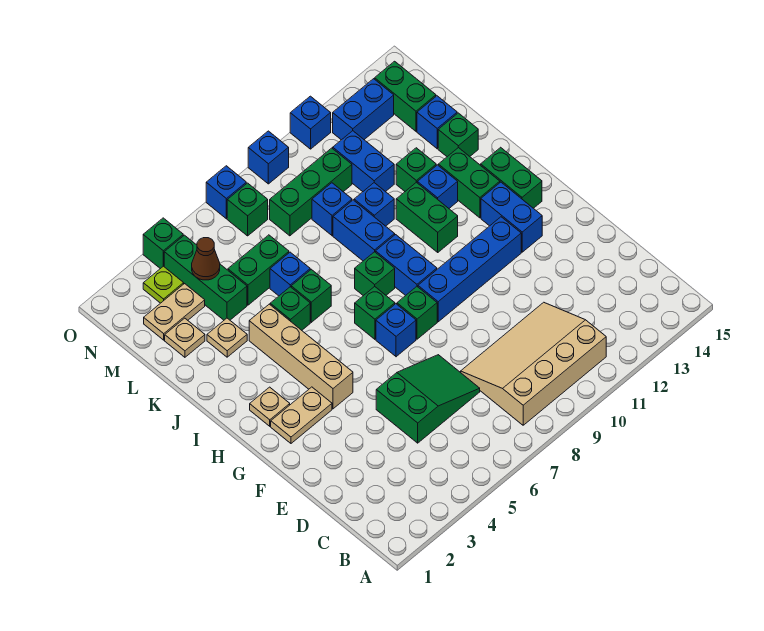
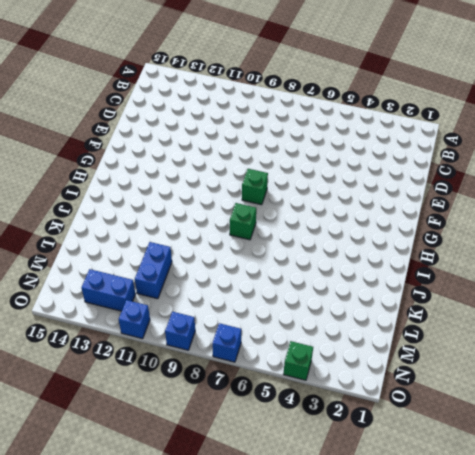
none -> tan slope B8:D11 level 1 top B
none -> green slope D5:E7 level 1 top 5
none -> tan plate G2:G3 level 1
none -> tan brick G4:J4 level 1

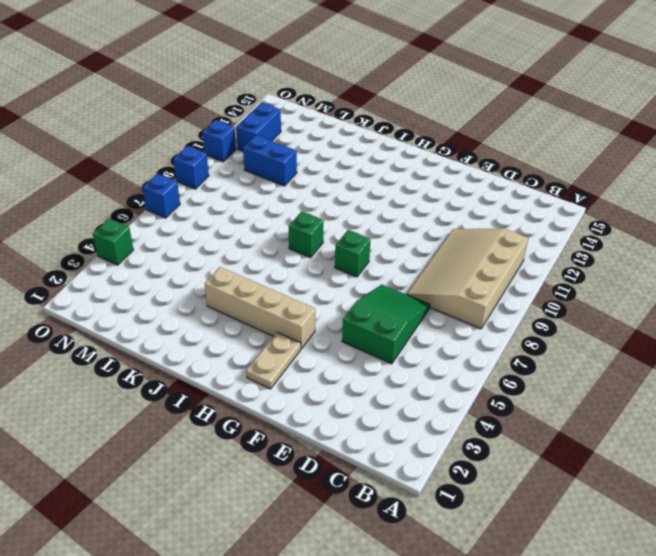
none -> blue brick G7 level 1
none -> blue brick G9:G12 level 1
none -> blue brick G13:H13 level 1
none -> tan plate H2 level 1

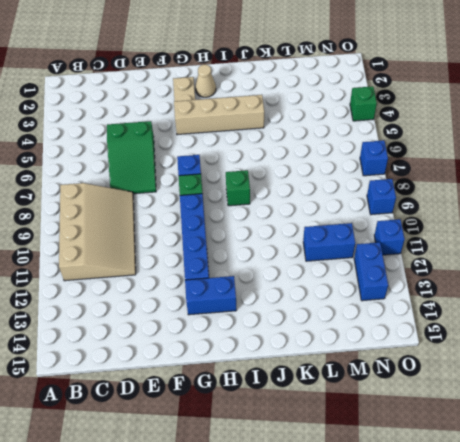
tan cone H2 level 1 -> tan plate H2 level 1
none -> green brick H7 level 1
none -> blue brick H9:I9 level 1
none -> green brick H14:I14 level 1
none -> green brick I11:J11 level 1

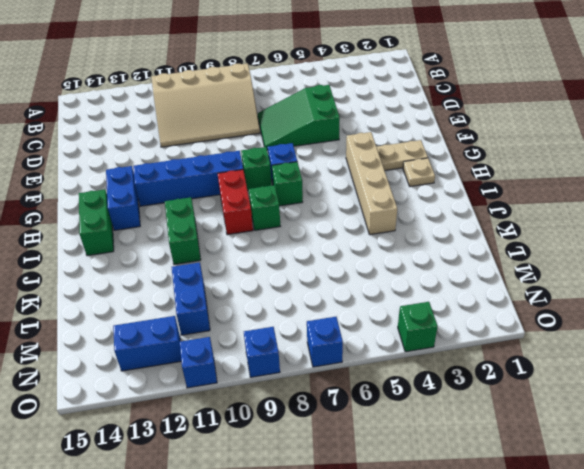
red brick H9:I9 level 1 -> blue brick H9:I9 level 1
none -> green brick I13:J13 level 1
none -> green brick J5 level 1
none -> green brick J6 level 1
none -> blue brick J9:K9 level 1

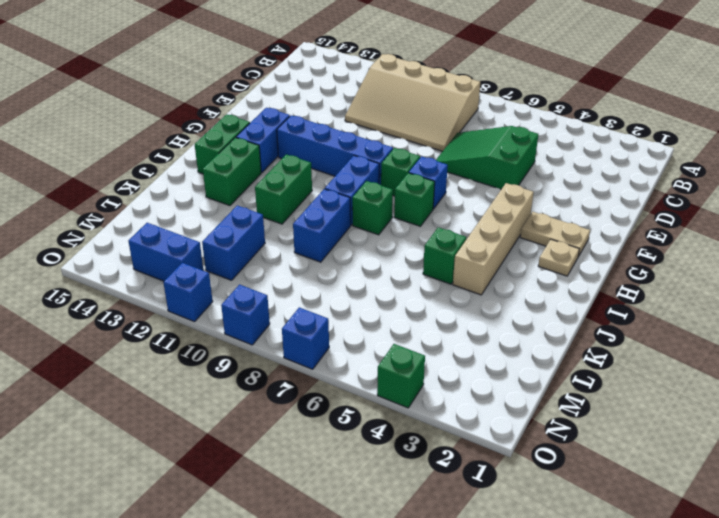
none -> green brick J6 level 1
none -> blue brick J12 level 1
none -> tan plate K3 level 1
none -> blue brick K6 level 1

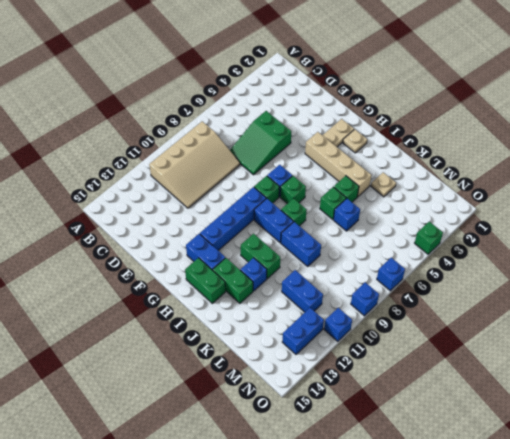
none -> blue brick K10 level 1
none -> green brick K12 level 1
none -> green brick K14 level 1
none -> tan plate L2 level 1

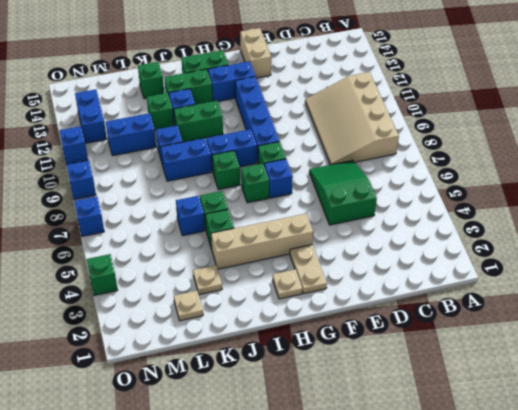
tan brick F14:F15 level 1 -> none
none -> green brick L4:N4 level 1
none -> green brick L5:L6 level 1
none -> blue brick L9 level 1
none -> blue brick L14 level 1

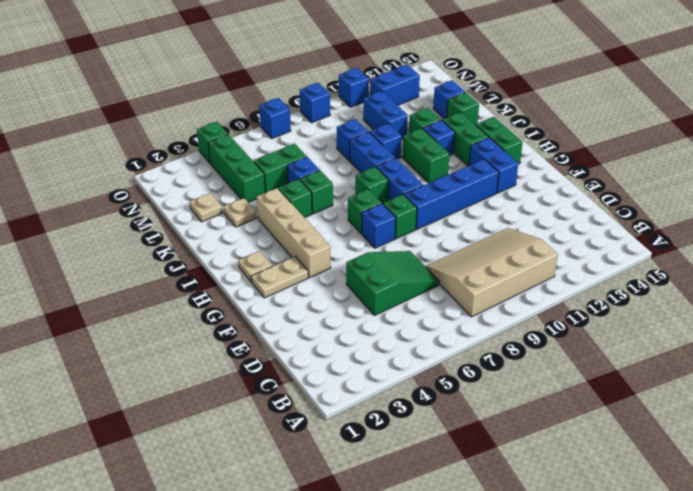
none -> tan plate M2:M3 level 1
none -> green brick M8:M10 level 1
none -> green brick M14:N14 level 1
none -> lime plate N3 level 1

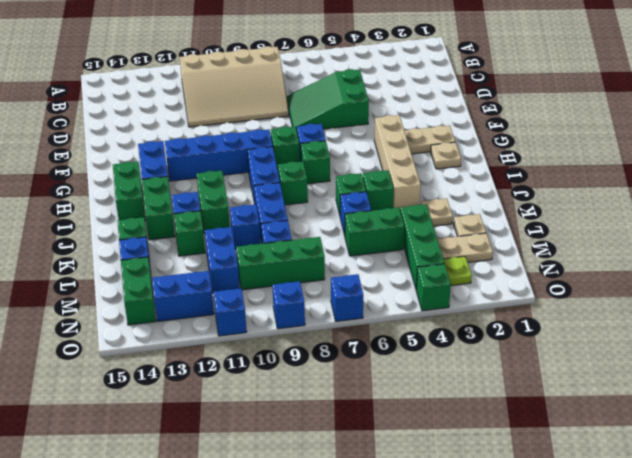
none -> green brick N7 level 1
none -> brown cone M4 level 2

